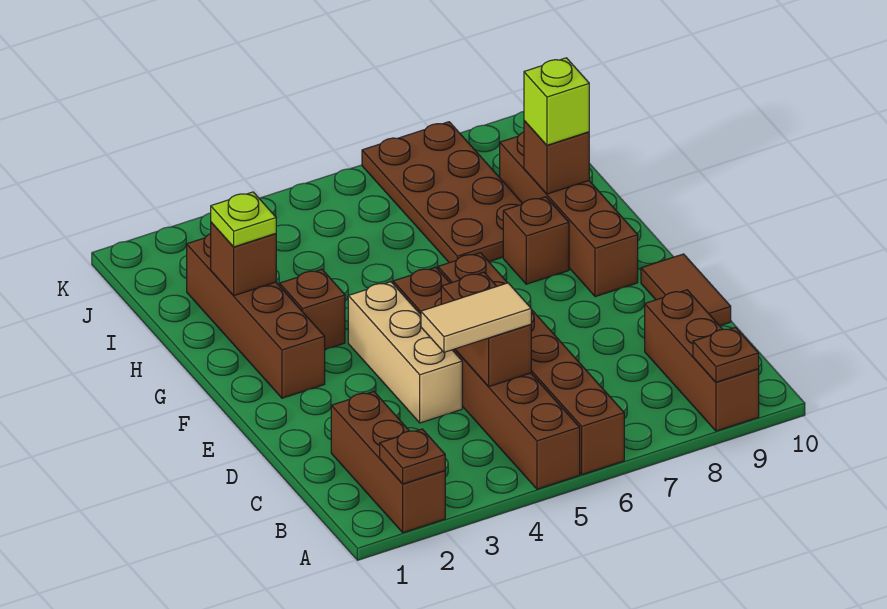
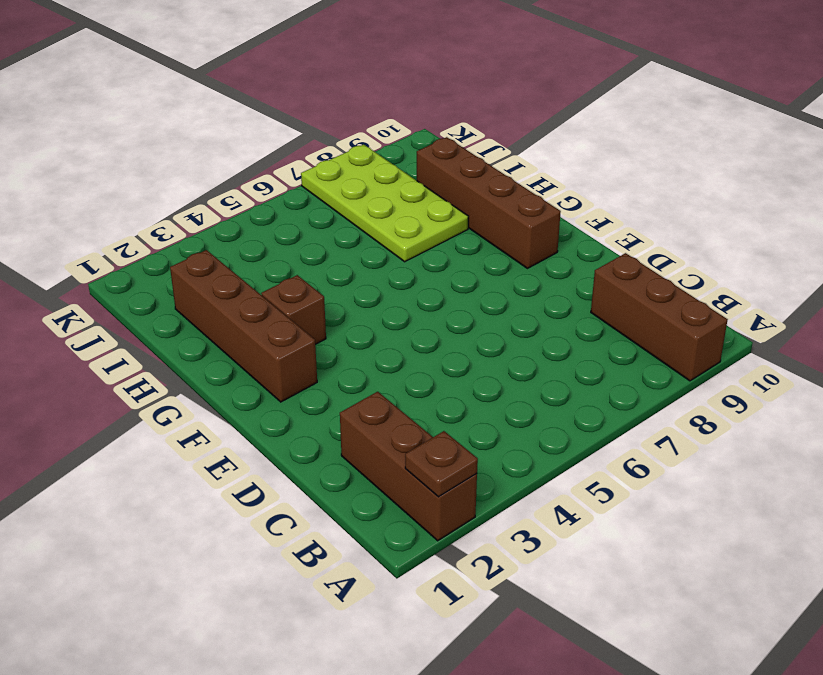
lime plate H7:K8 level 1 -> brown plate H7:K8 level 1
none -> brown brick A5:F5 level 1
none -> brown brick A6:F6 level 1
none -> tan brick D4:F4 level 1

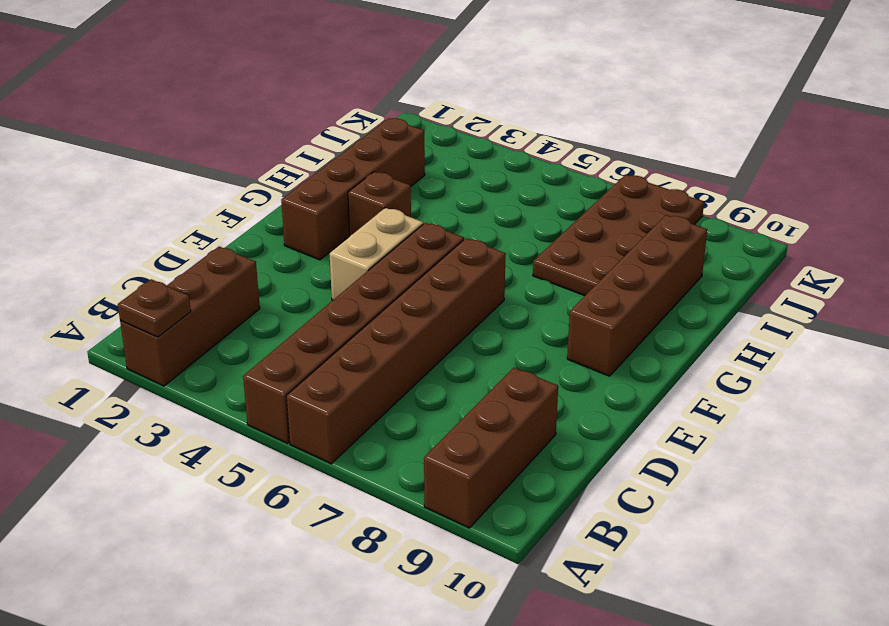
tan brick E4:F4 level 1 -> tan brick D4:F4 level 1
none -> brown tile D10:E10 level 1
none -> brown brick G8 level 1
none -> brown plate A9 level 2

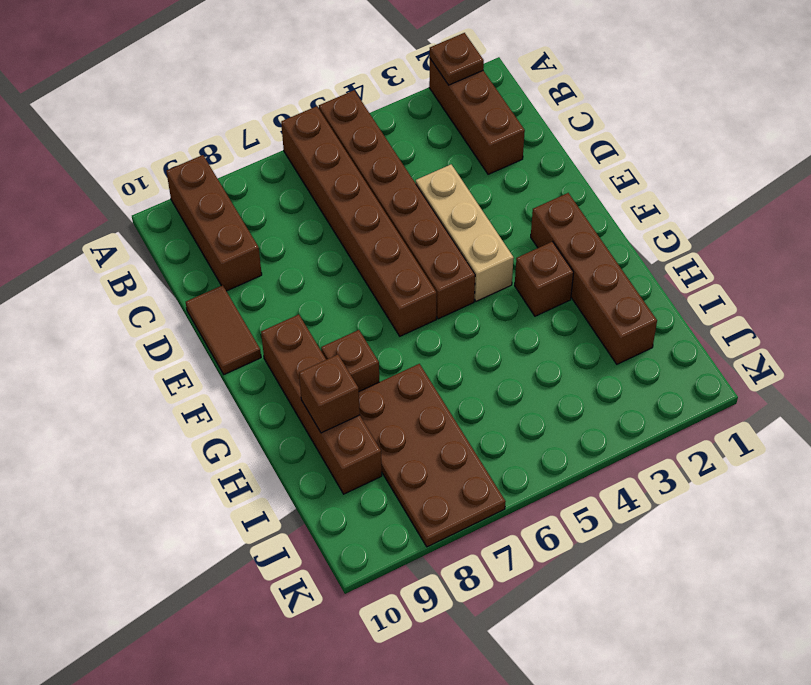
none -> brown plate A9 level 2
none -> brown brick C5:D5 level 2
none -> brown brick H2 level 2

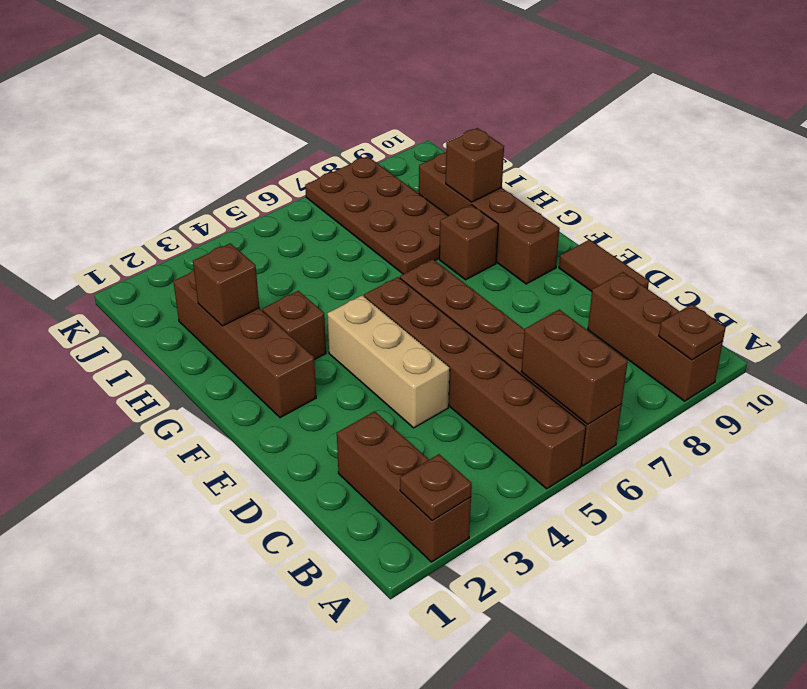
brown brick A6:B6 level 2 -> brown brick C5:D5 level 2
none -> tan tile C4:C5 level 3
none -> lime plate H2 level 3
none -> lime brick H9 level 3

